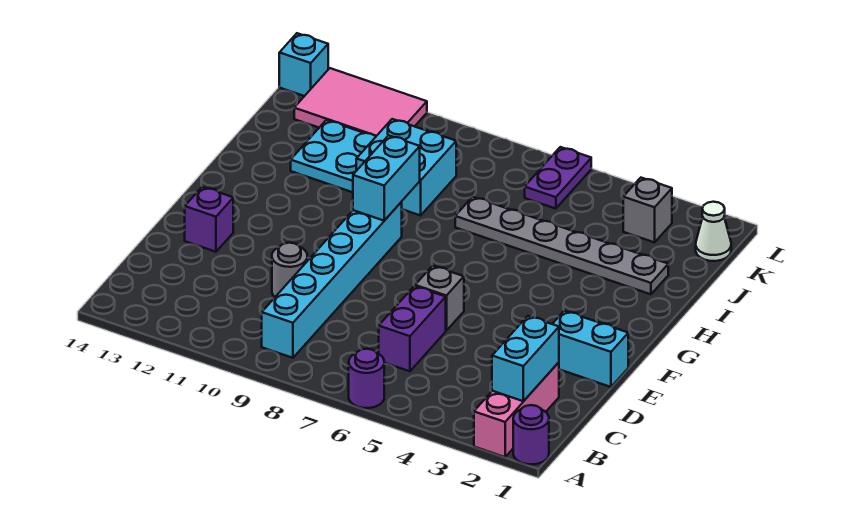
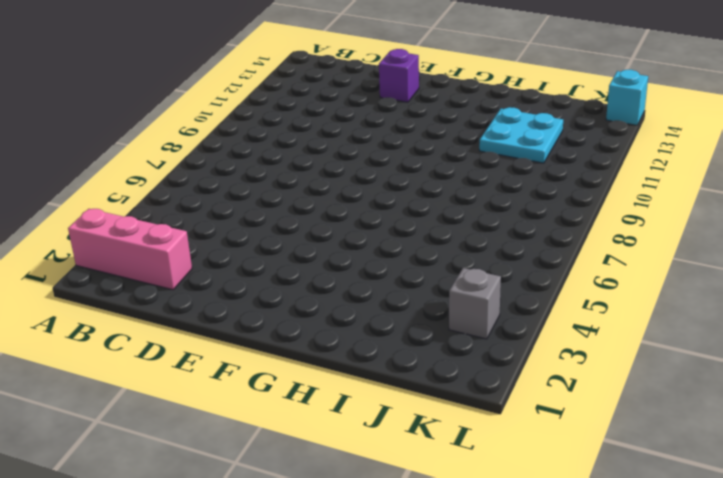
none -> purple round brick A1 level 1
none -> purple round brick A6 level 1
none -> cyan brick B9:G9 level 1

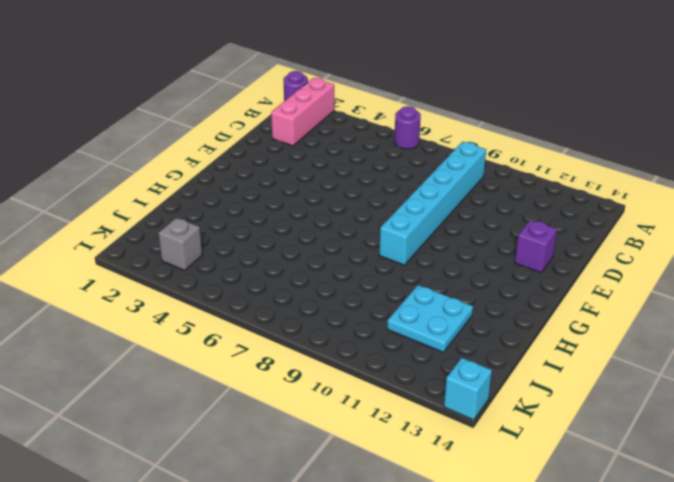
none -> purple brick C6:D6 level 1
none -> grey round brick D10 level 1
none -> cyan brick E1:E2 level 1

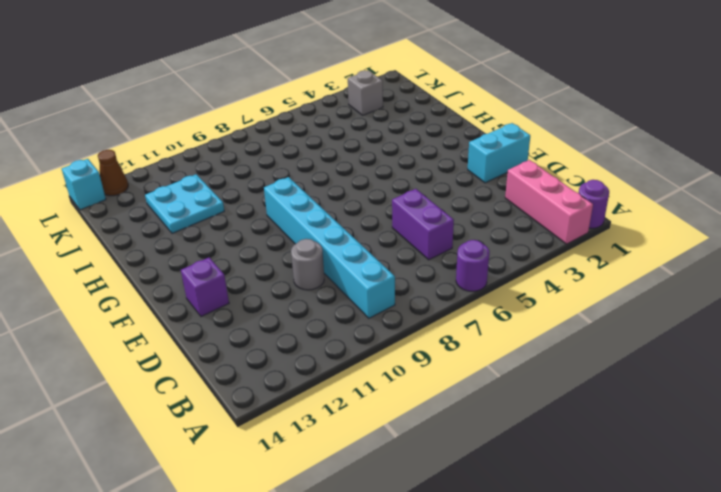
brown cone L13 level 1 -> pink tile K11:L13 level 1
none -> grey brick E6 level 1
none -> grey plate I2:I7 level 1
none -> cyan brick I9:J10 level 1

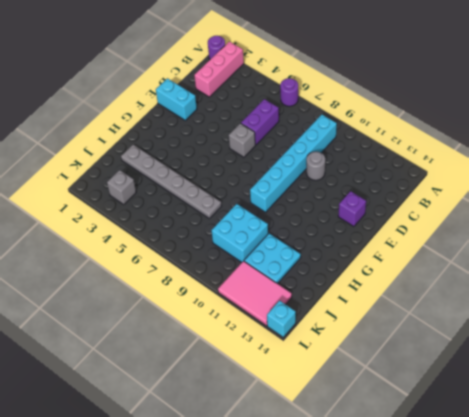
none -> white cone K1 level 1
none -> purple plate K6:L6 level 1
none -> cyan brick B2:C2 level 2

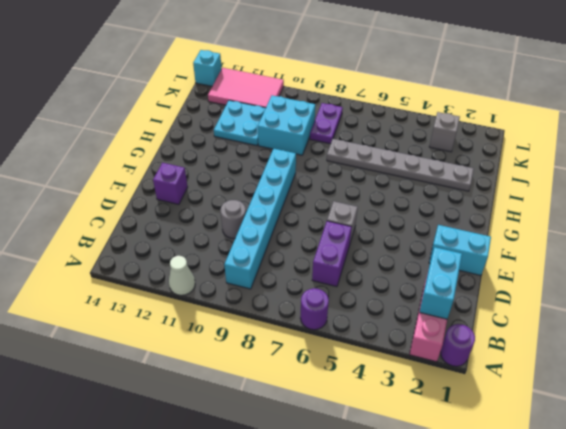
white cone A11 level 1 -> white cone K1 level 1
purple plate J8:K8 level 1 -> purple plate K6:L6 level 1
none -> cyan brick G9:H9 level 2

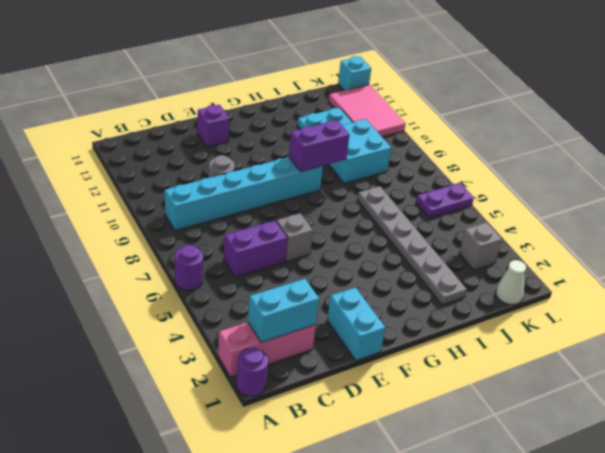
purple brick G9:H9 level 2 -> cyan brick G9:H9 level 2

